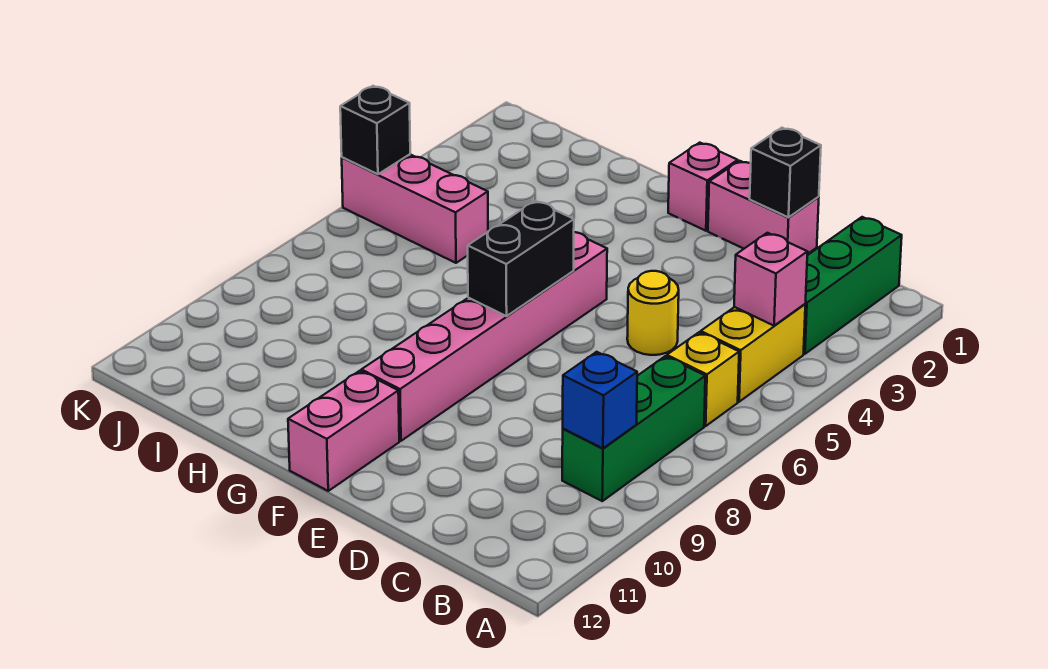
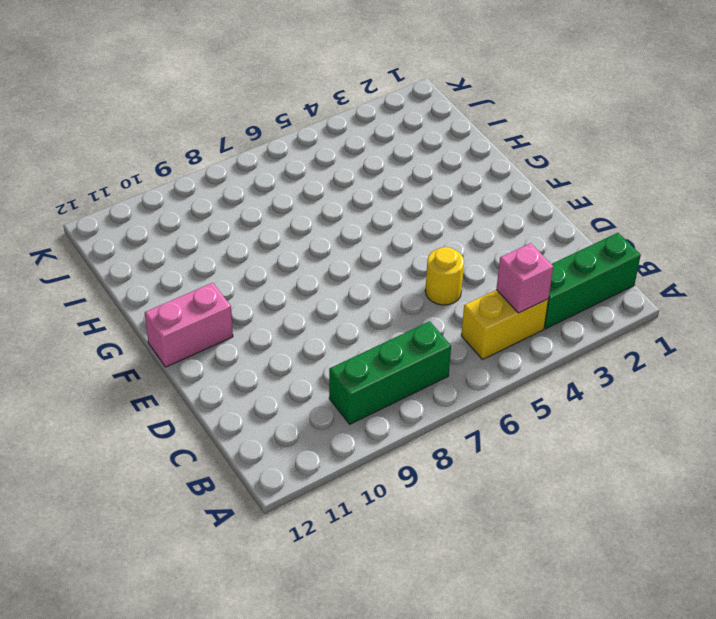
none -> yellow brick B6 level 1
none -> pink brick D1:E1 level 1
none -> pink brick F1 level 1

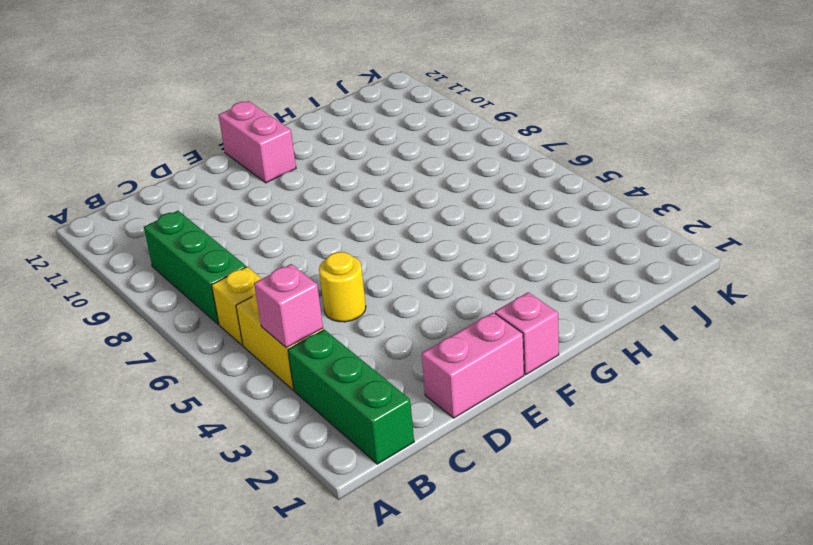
none -> pink brick F5:F10 level 1
none -> pink brick I5:K5 level 1
none -> blue brick B9 level 2

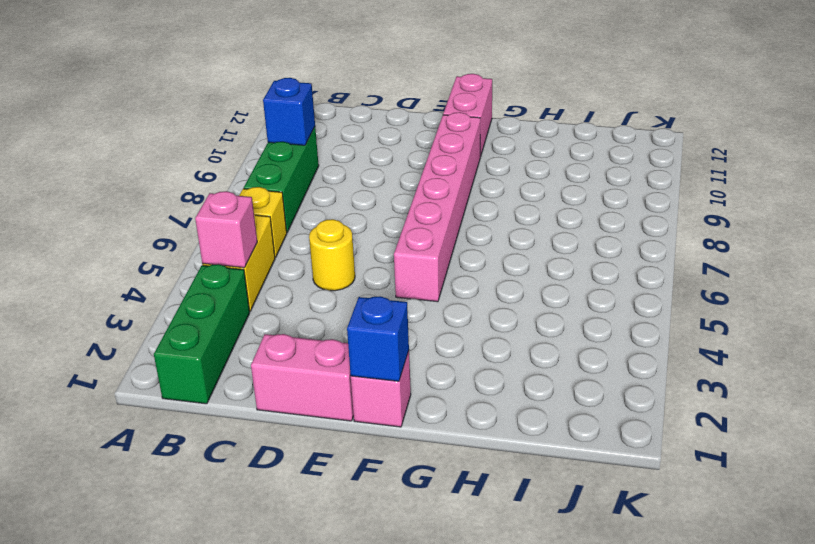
blue brick F1 level 2 -> none
none -> pink brick I5:K5 level 1
none -> black brick D1 level 2
none -> black brick F6:F7 level 2

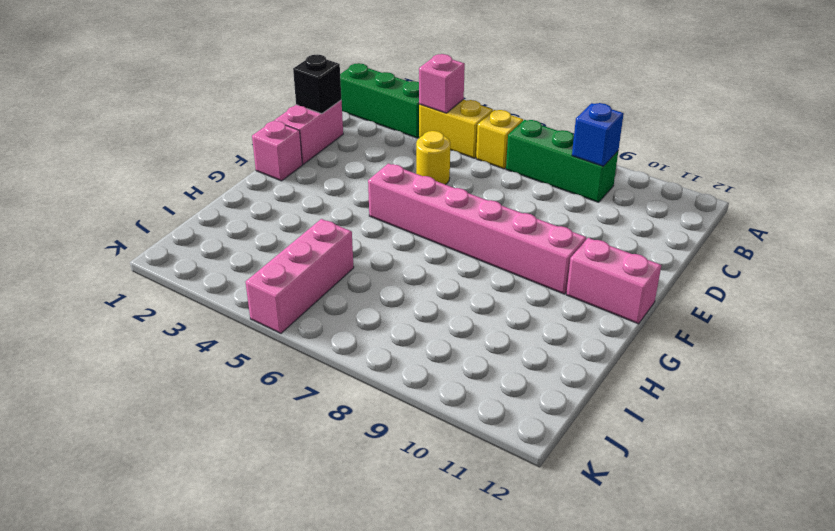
none -> black brick F6:F7 level 2
none -> black brick K5 level 2

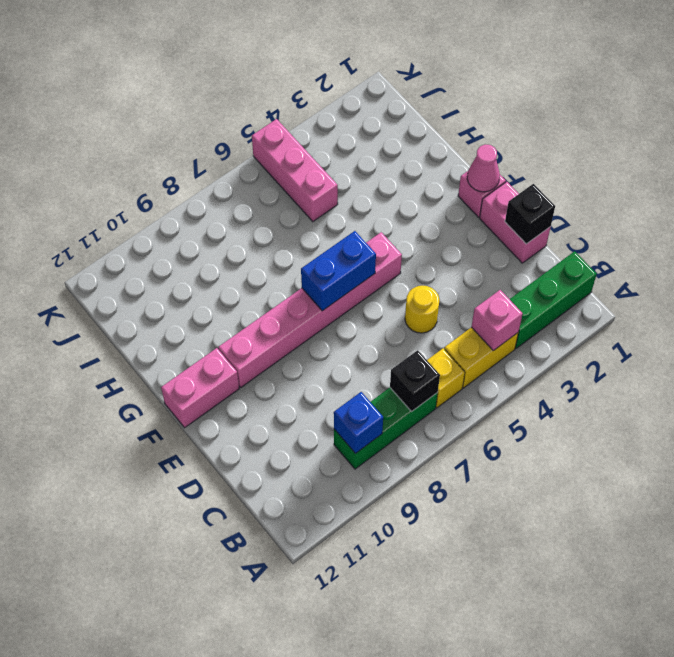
black brick B7 level 2 -> black brick K5 level 2
pink cone F1 level 2 -> none
blue brick F6:F7 level 2 -> black brick F6:F7 level 2

